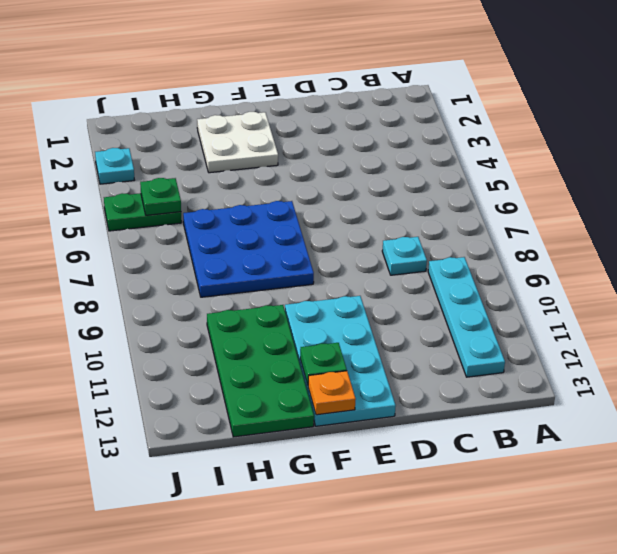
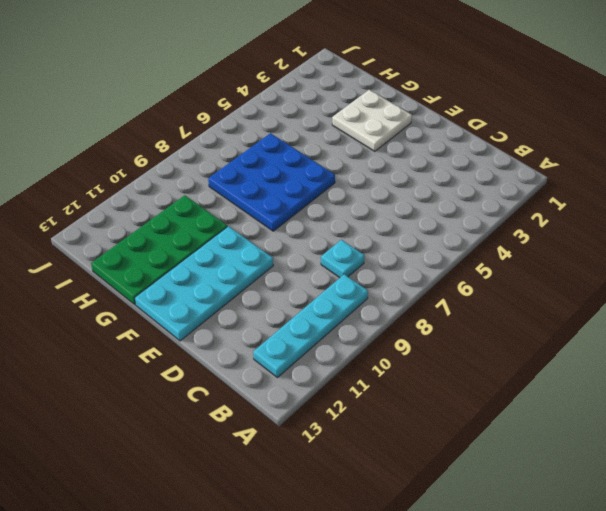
none -> green plate I5:J5 level 1
none -> cyan plate J3 level 1

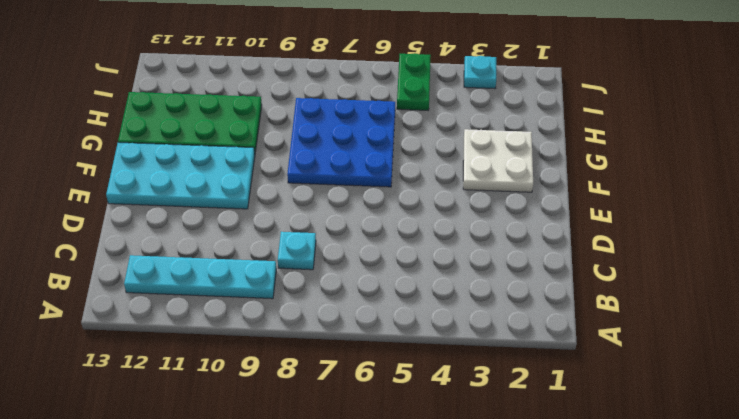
none -> green plate F12 level 2
none -> orange plate F13 level 2

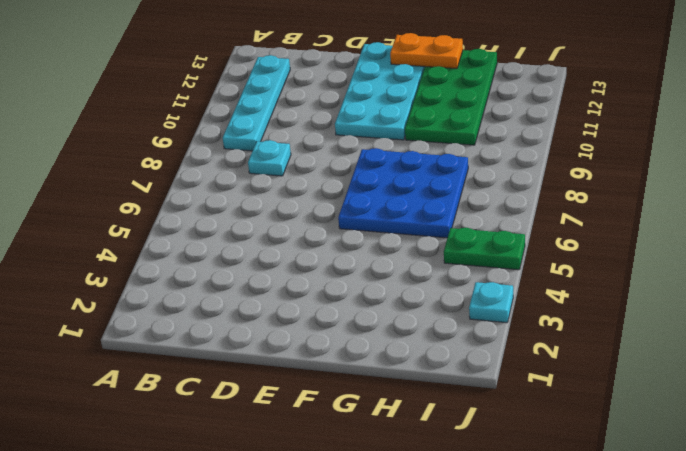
orange plate F13:G13 level 2 -> orange plate F13 level 2
none -> white plate F2:G3 level 1
none -> green plate F12 level 2

